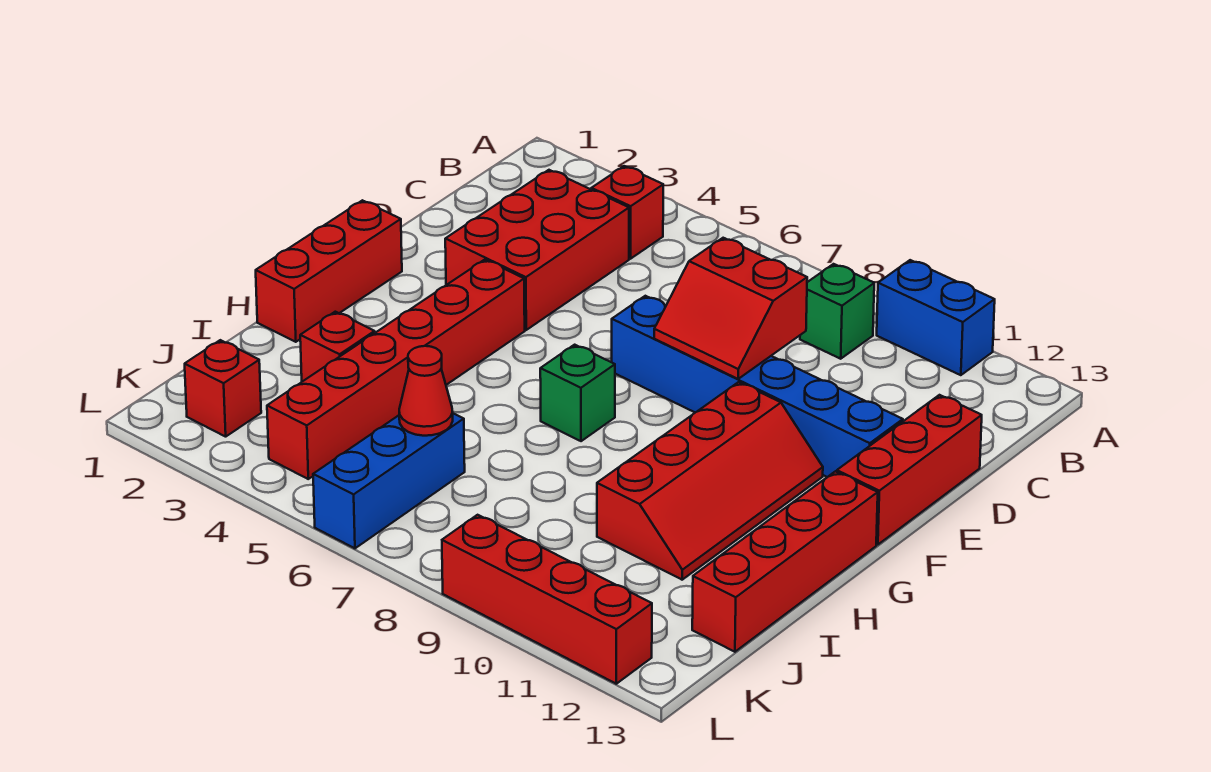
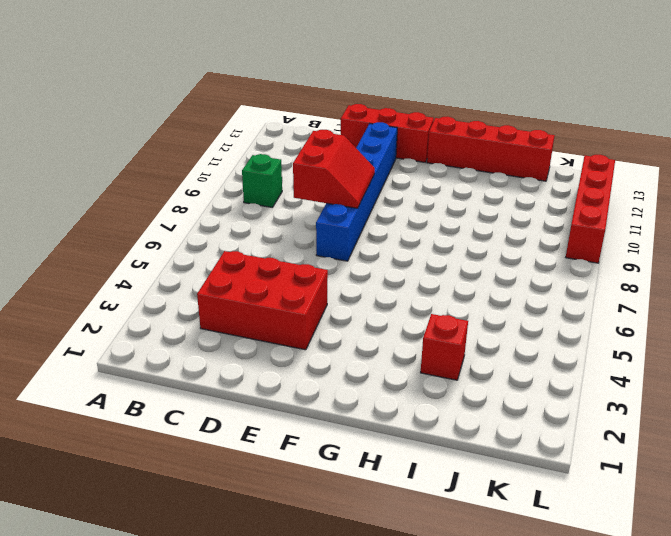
none -> blue brick A10:A11 level 1
none -> red brick B4 level 1
none -> red brick F1:H1 level 1

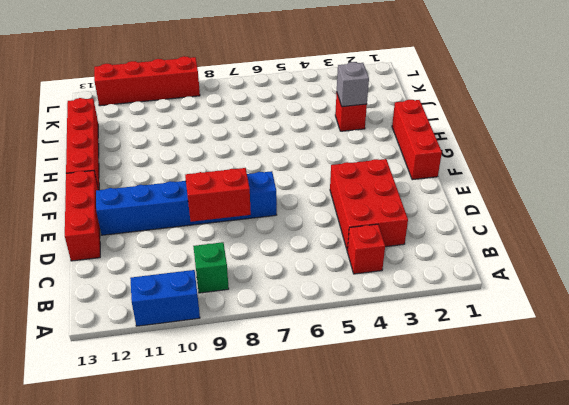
grey brick I3 level 2 -> none
none -> red brick F4:K4 level 1
none -> red slope F10:I11 level 1 top 10
none -> green brick G7 level 1

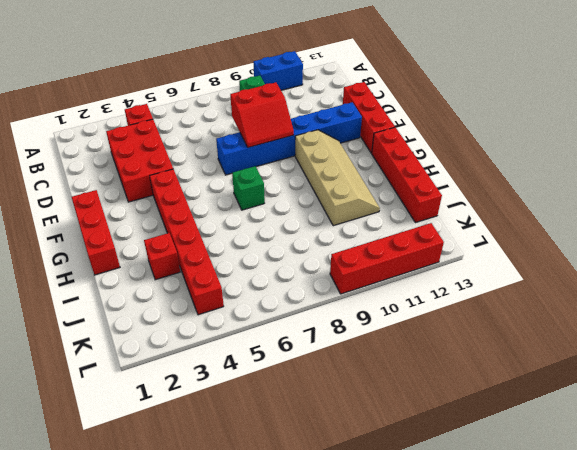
tan slope F10:I11 level 1 top 10 -> red slope F10:I11 level 1 top 10
none -> blue brick J6:L6 level 1
none -> red brick K2 level 1
none -> red cone J6 level 2

